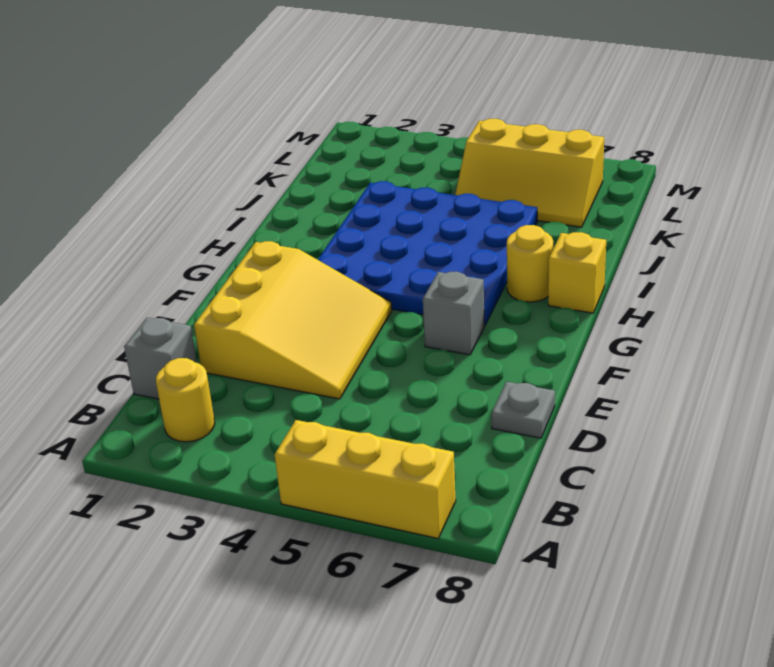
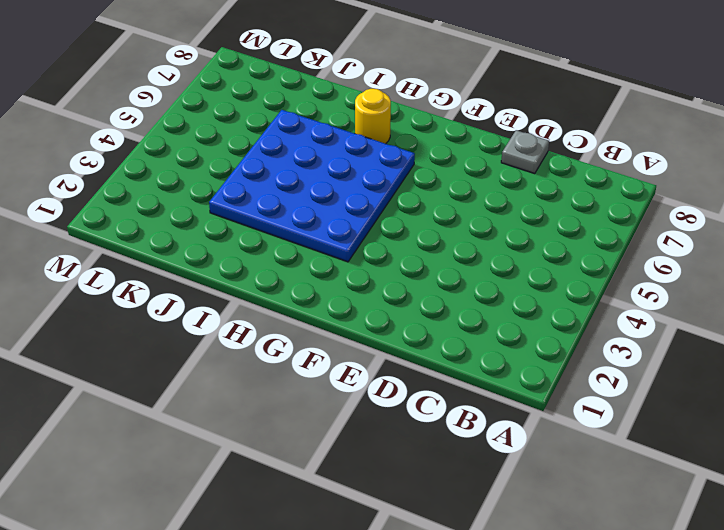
none -> yellow brick A5:A7 level 1
none -> yellow round brick B2 level 1

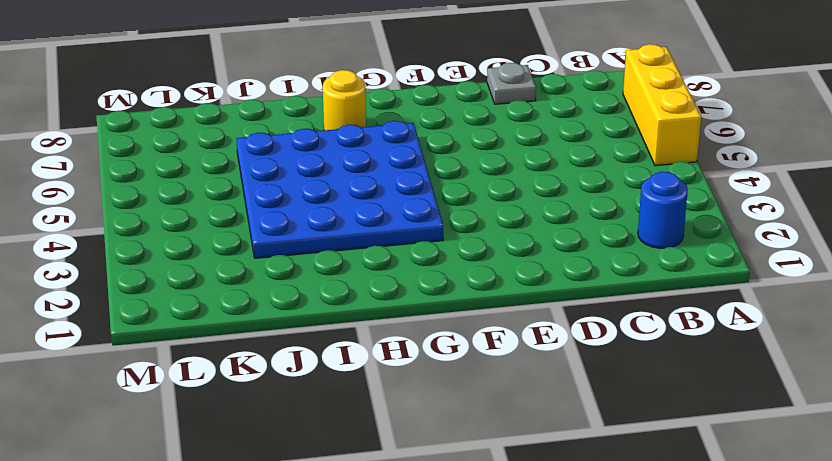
blue round brick B2 level 1 -> yellow round brick B2 level 1
none -> grey brick C1 level 1
none -> yellow slope D2:F4 level 1 top 2

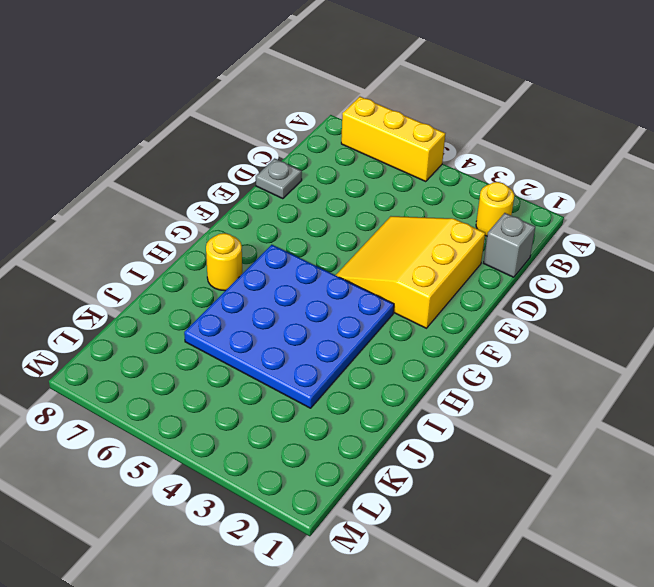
none -> grey brick F6 level 1
none -> yellow brick H8 level 1

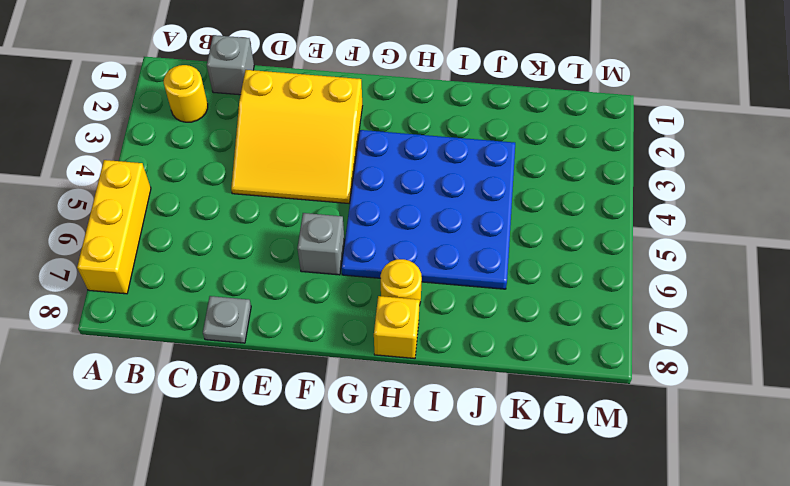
none -> yellow slope K5:L7 level 1 top L

